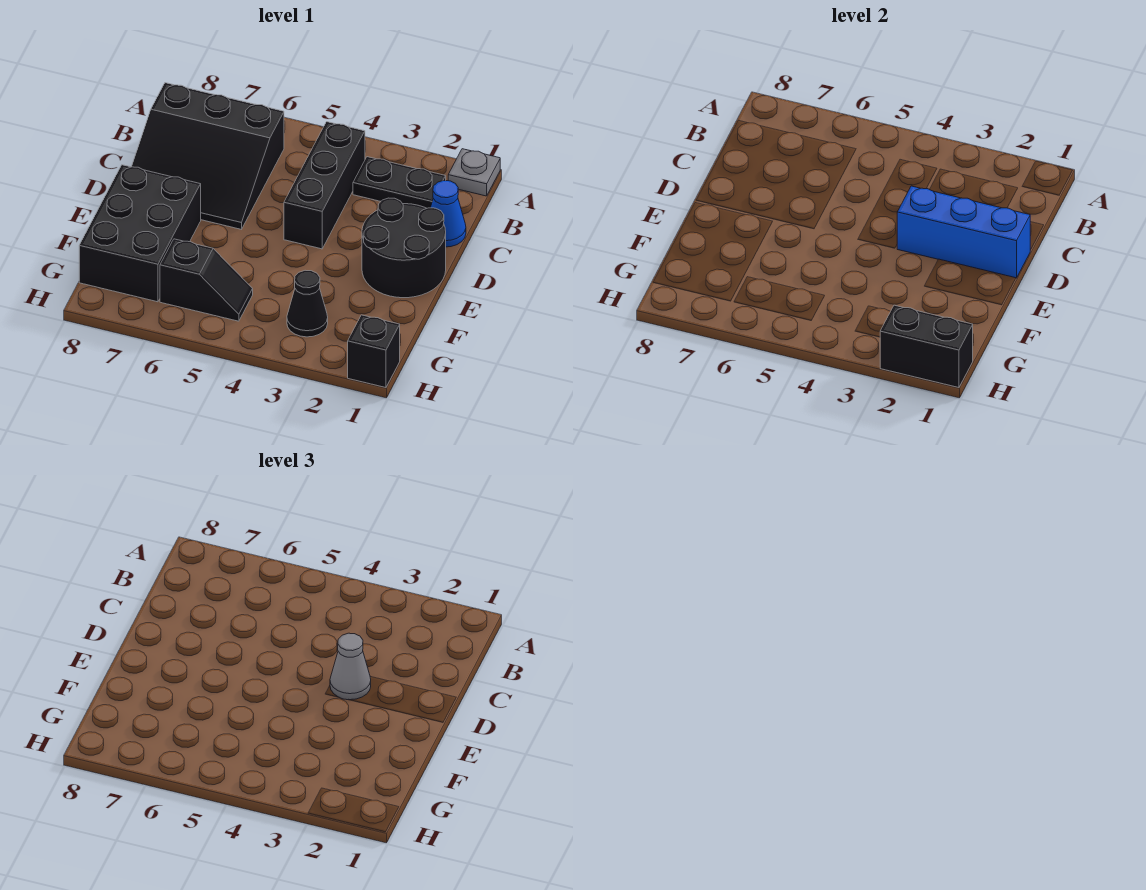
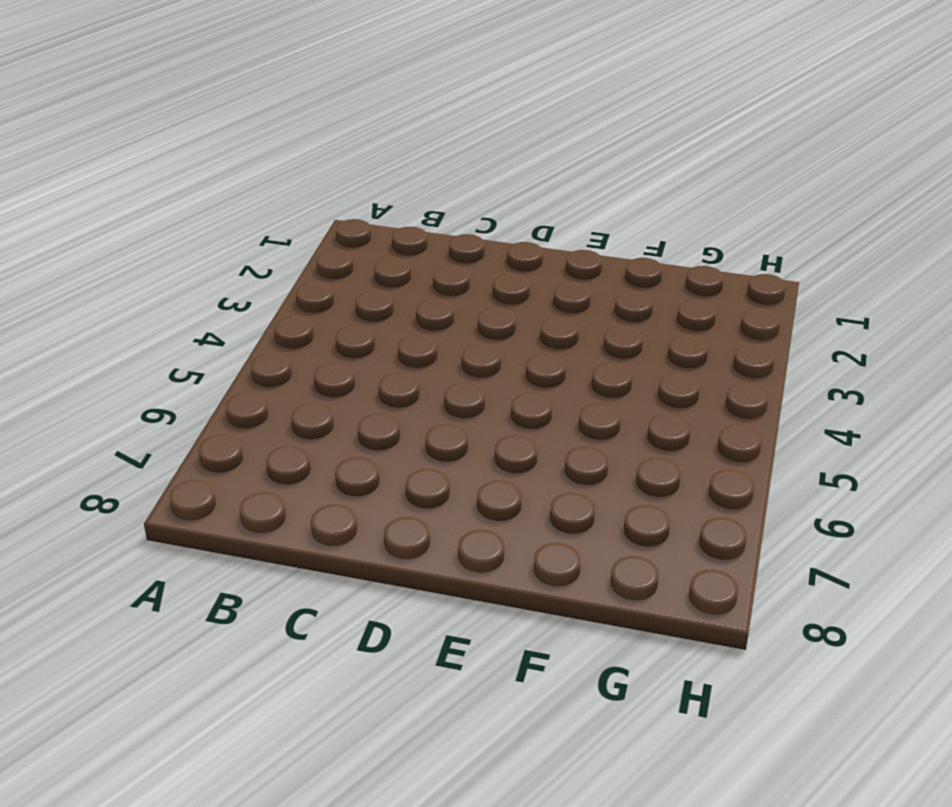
none -> grey plate A1 level 1
none -> black plate B2:B3 level 1
none -> black brick B4:D4 level 1

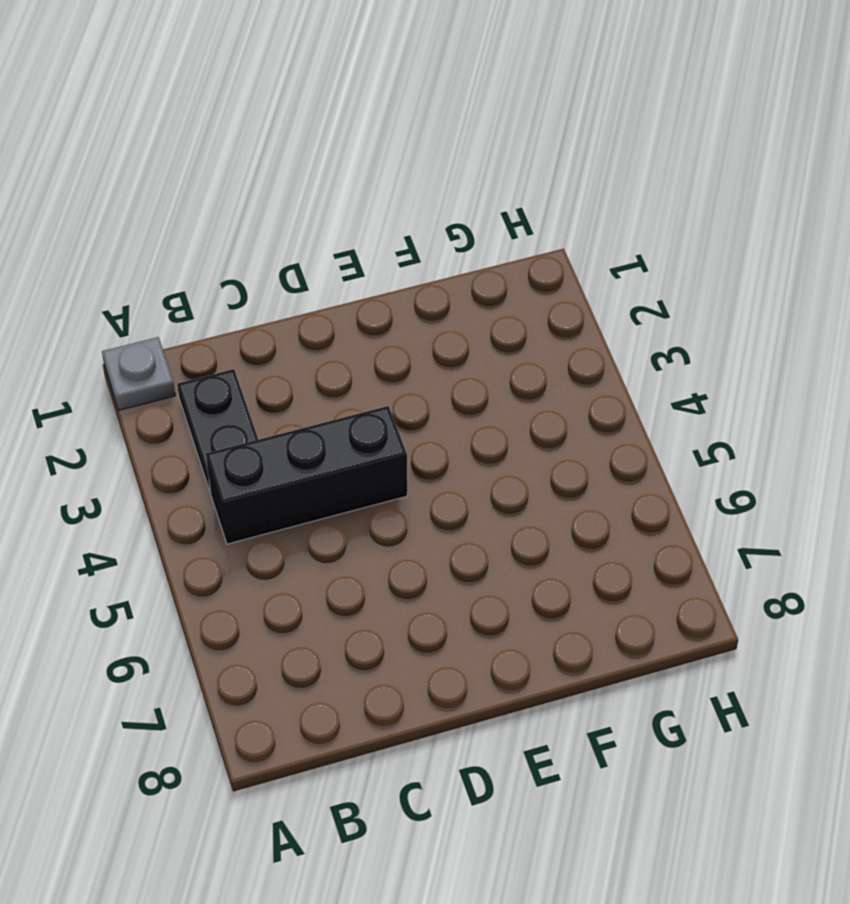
none -> black slope B6:D8 level 1 top B
none -> blue cone C1 level 1
none -> black round brick D1:E2 level 1

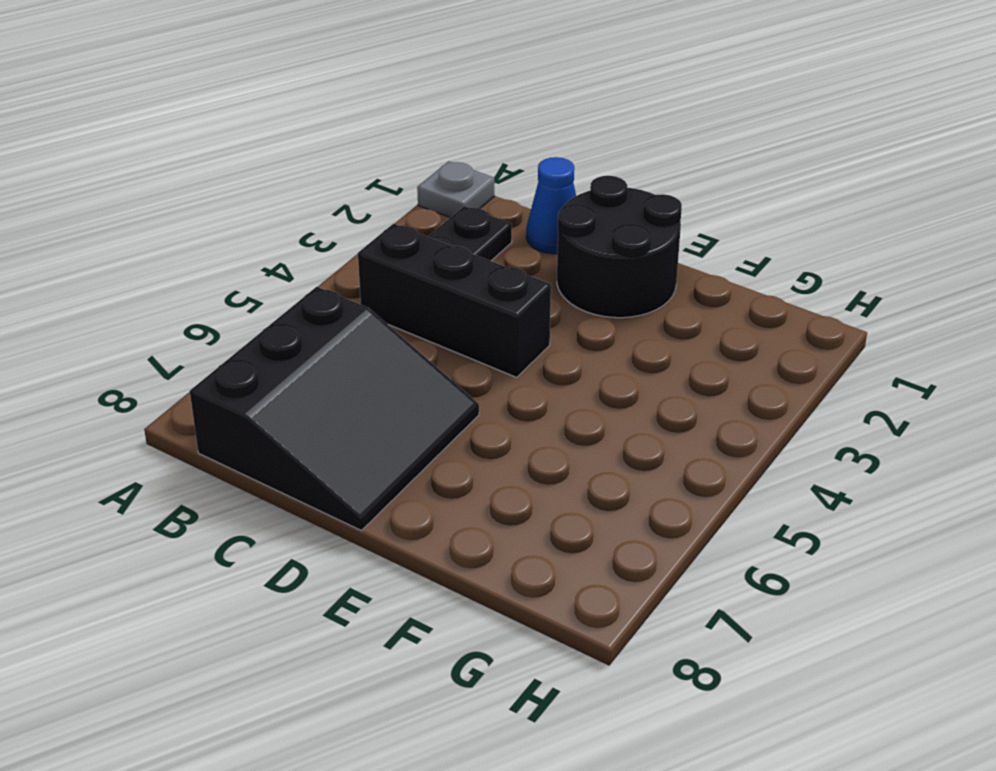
none -> black brick E7:G8 level 1
none -> black cone G3 level 1
none -> black slope G5:G6 level 1 top 6

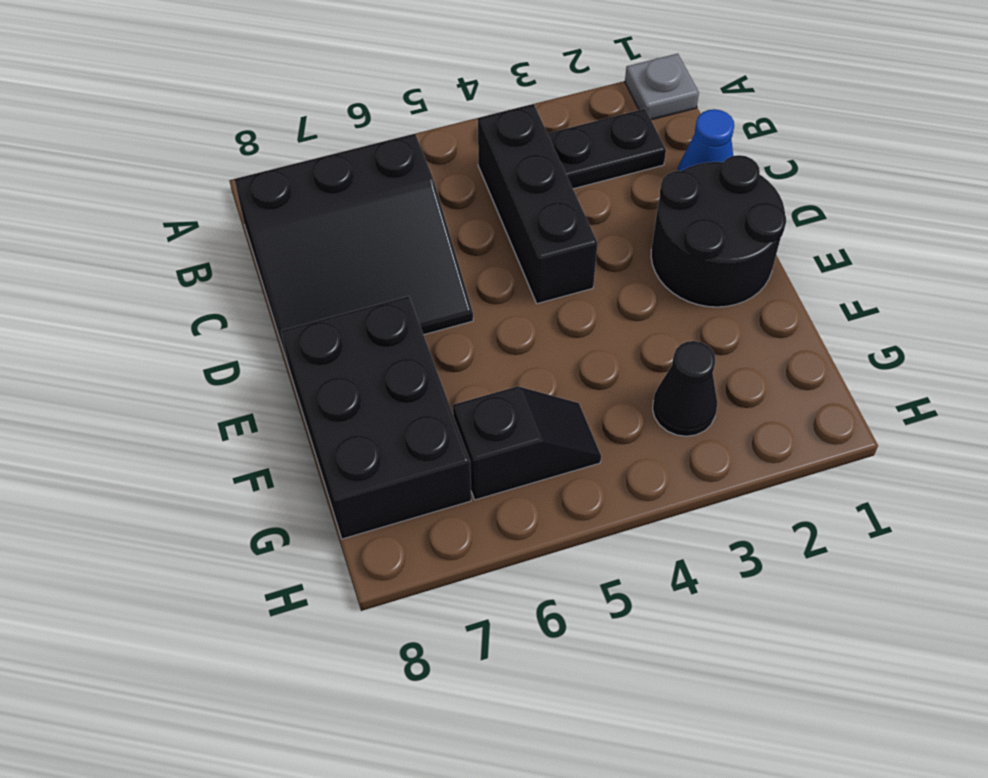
none -> black brick H1 level 1
none -> blue brick D1:D3 level 2
none -> black brick H1:H2 level 2

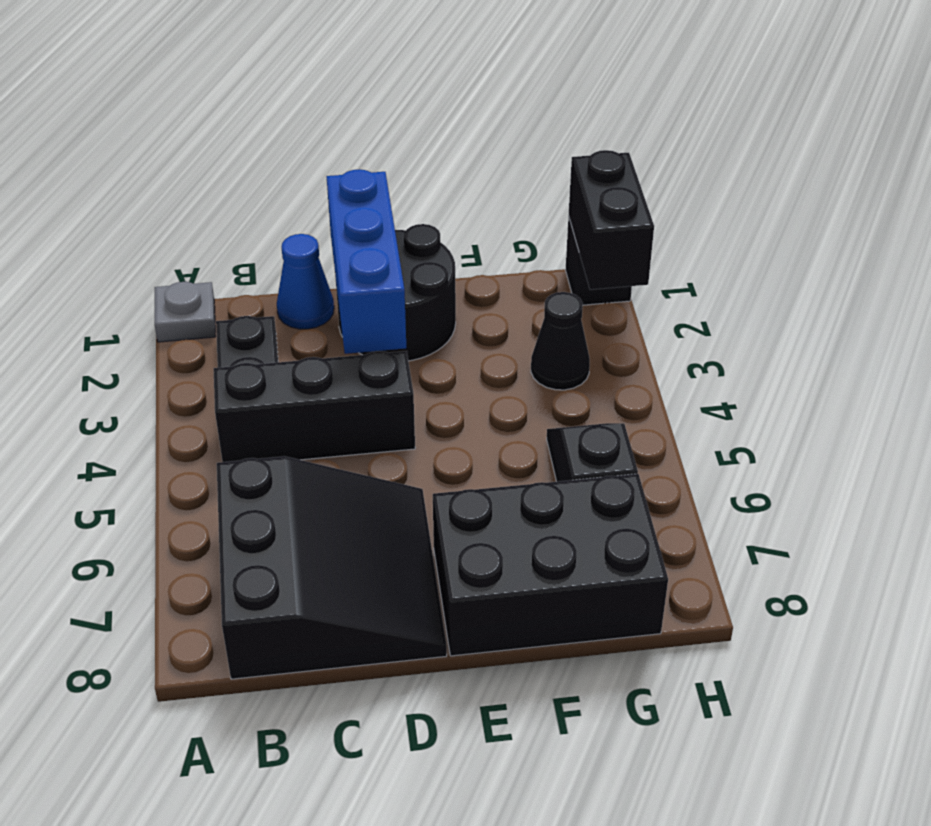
none -> grey cone D3 level 3

